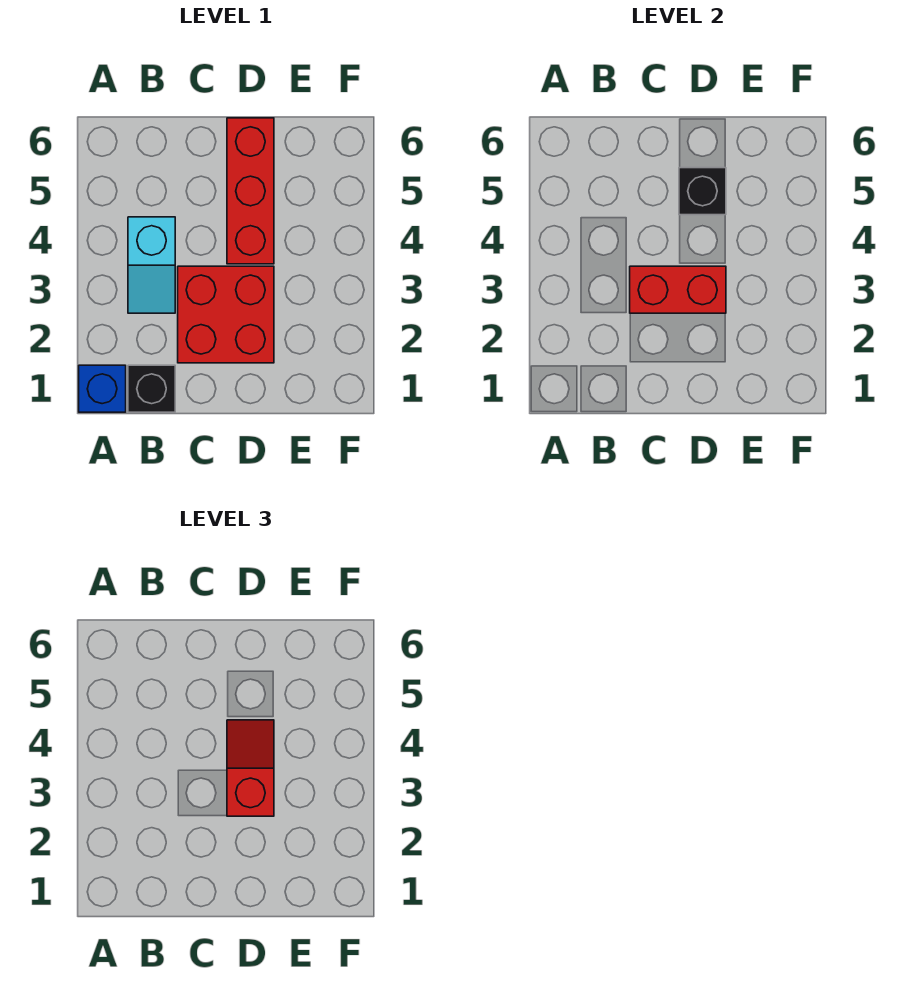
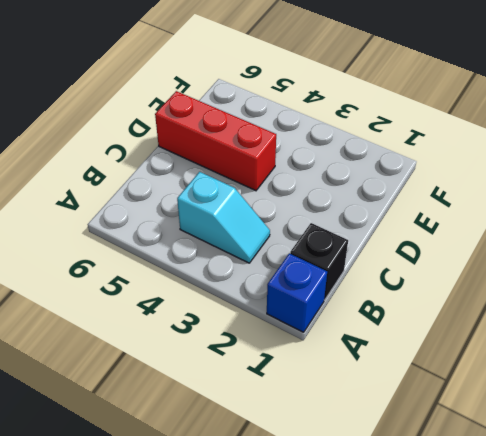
none -> red brick C2:D3 level 1
none -> red brick C3:D3 level 2

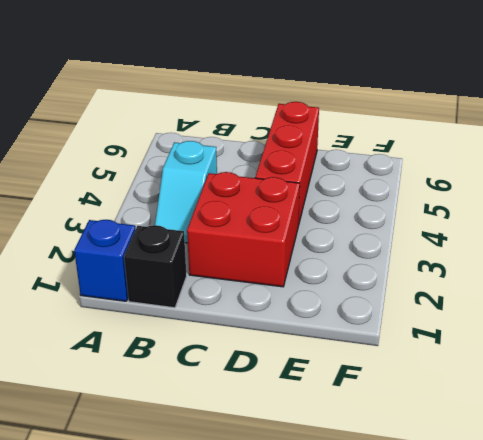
none -> red brick C3:D3 level 2
none -> black brick D5 level 2

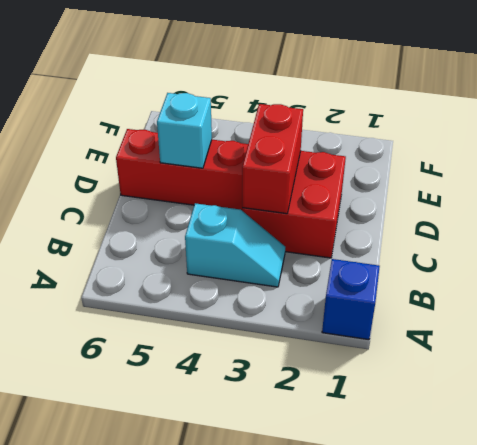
cyan brick D5 level 2 -> black brick D5 level 2
none -> black brick B1 level 1
none -> red slope D3:D4 level 3 top 3

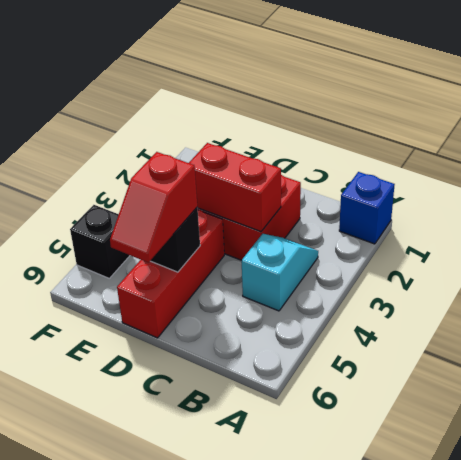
red slope D5:D6 level 3 top 5 -> red slope D3:D4 level 3 top 3
black brick F5 level 1 -> black brick B1 level 1

